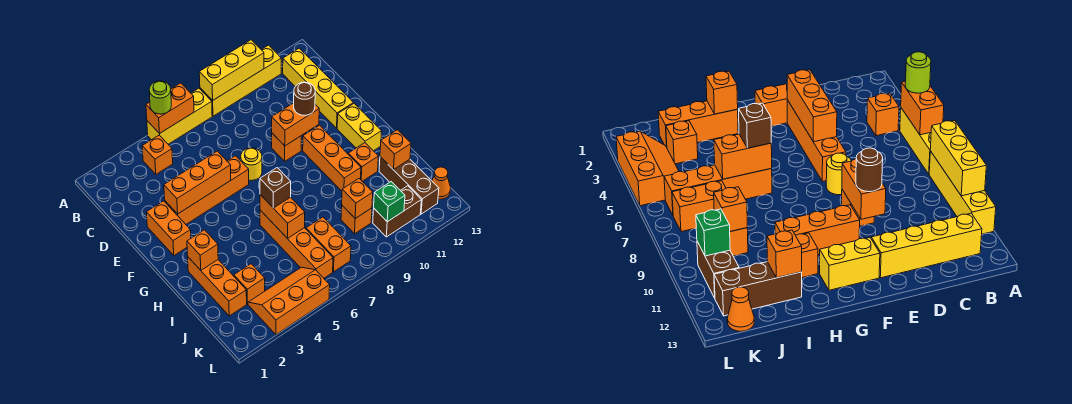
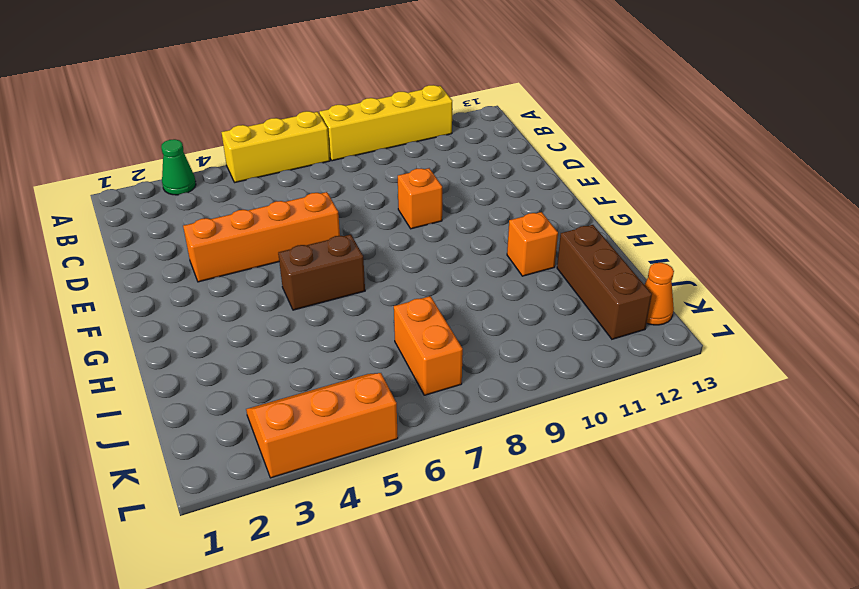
green cone A3 level 1 -> none
brown brick G5:G6 level 1 -> brown brick K10:K11 level 1
none -> orange brick B4 level 1
none -> yellow brick B12:E12 level 1
none -> orange brick E2:F2 level 1
none -> yellow round brick E7 level 1

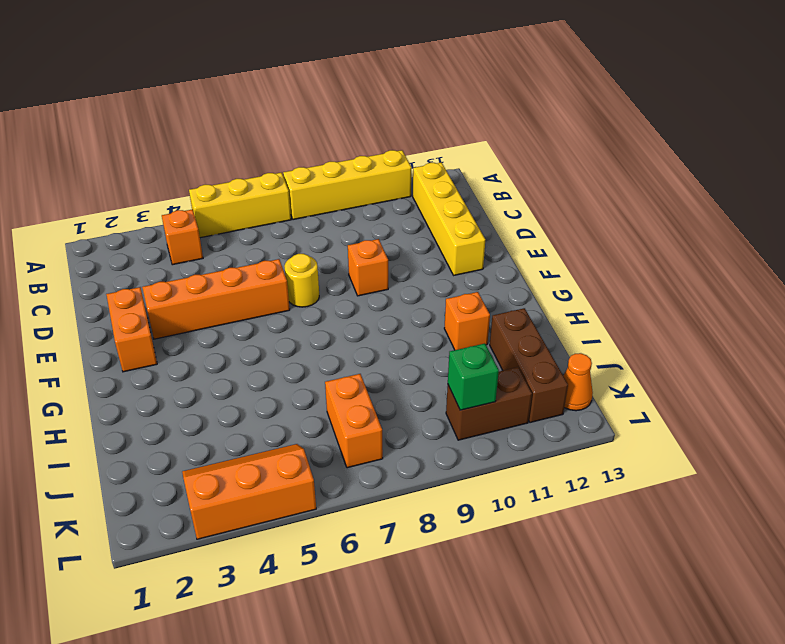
none -> orange brick F10:H10 level 1
none -> yellow brick F12:G12 level 1
none -> orange brick H2:J2 level 1
none -> orange brick H6:K6 level 1

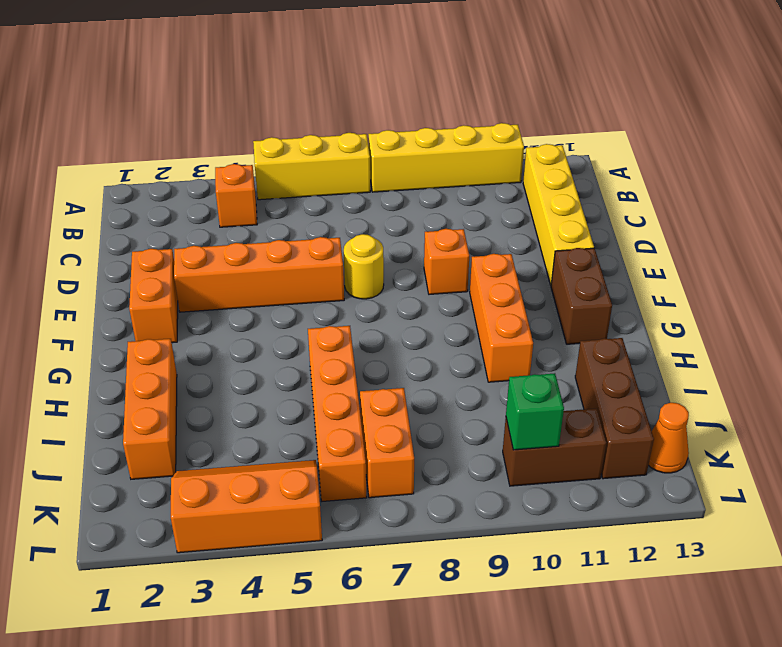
brown brick F12:G12 level 1 -> yellow brick F12:G12 level 1
none -> orange brick H11 level 1
none -> orange brick J3 level 1
none -> orange brick J9 level 1
none -> orange brick A5:A6 level 2

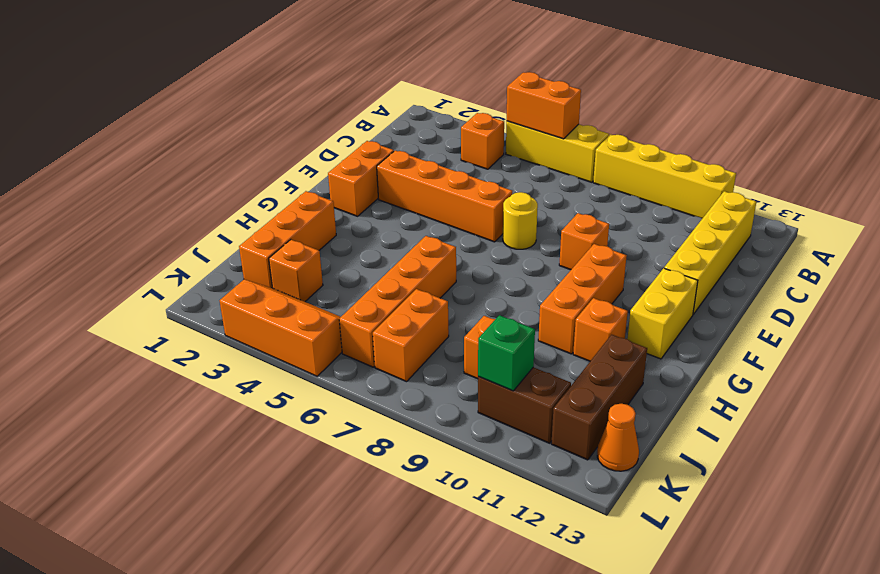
none -> yellow brick A8:A10 level 2
none -> orange brick E3:E5 level 2
none -> orange brick E9:E10 level 2
none -> orange brick H2 level 2

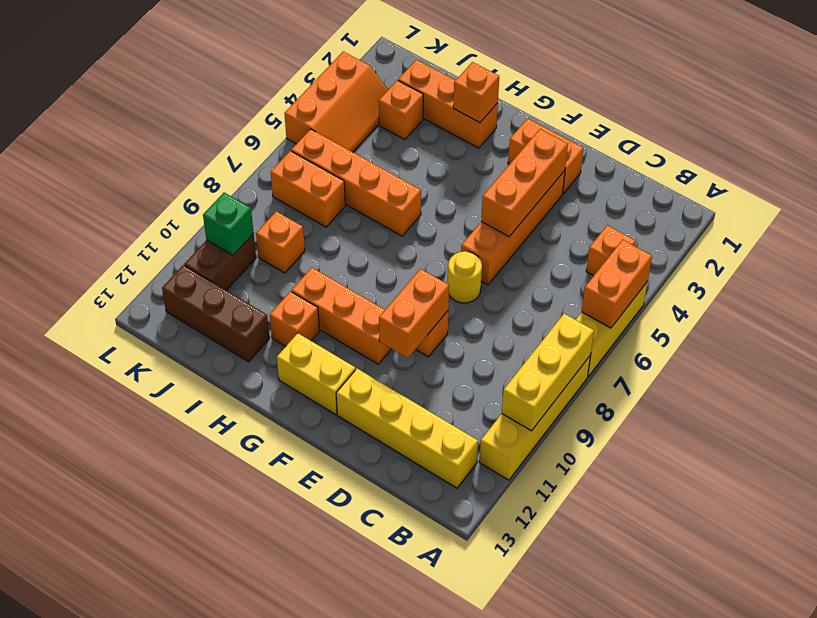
none -> orange cone K13 level 1
none -> orange brick H6:I6 level 2
none -> orange brick I12 level 2
none -> orange brick J9 level 2

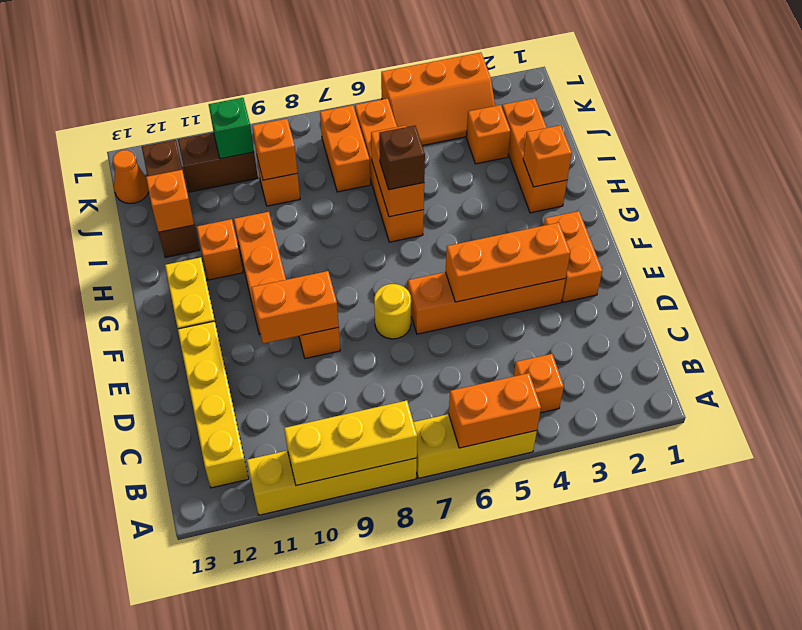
none -> lime round brick A5 level 3
none -> brown round brick E10 level 3

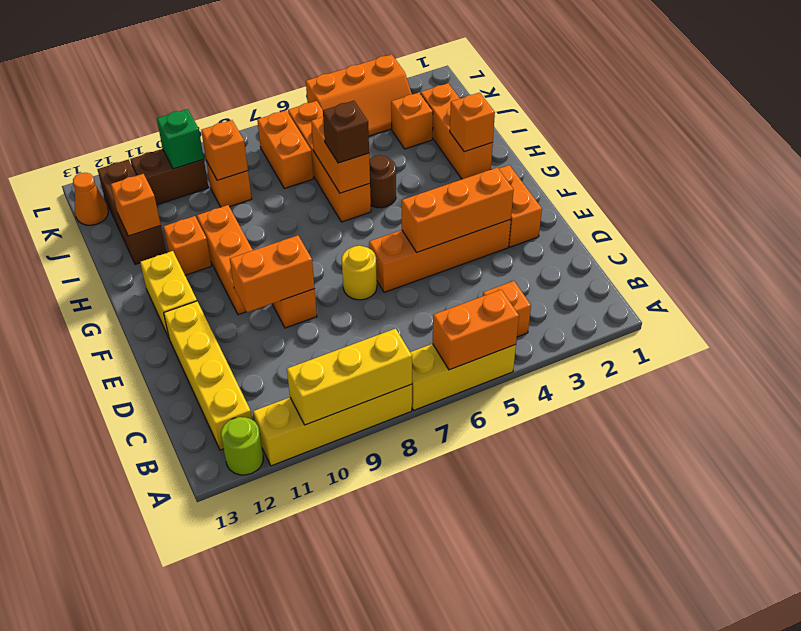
lime round brick A12 level 1 -> lime round brick A5 level 3
brown round brick H5 level 1 -> brown round brick E10 level 3

